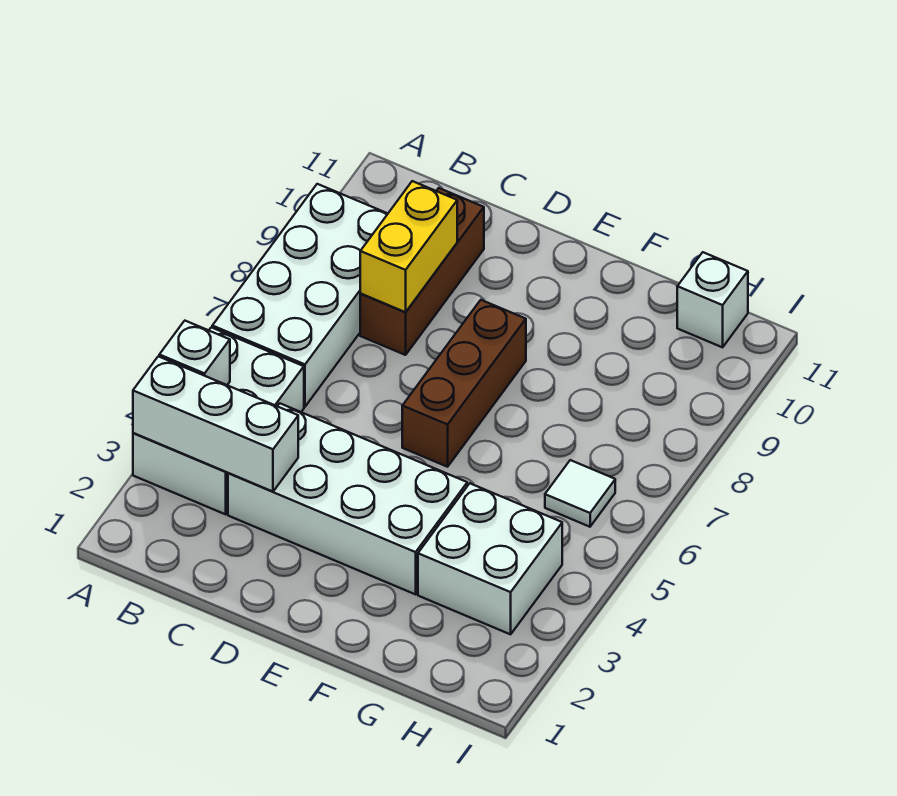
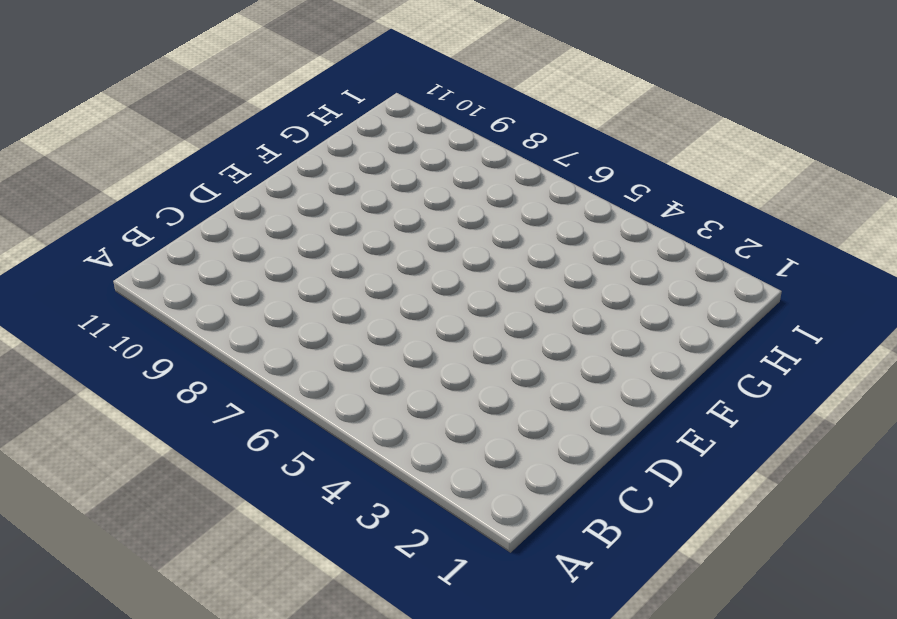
none -> white brick A3:B5 level 1
none -> white brick A6:B9 level 1

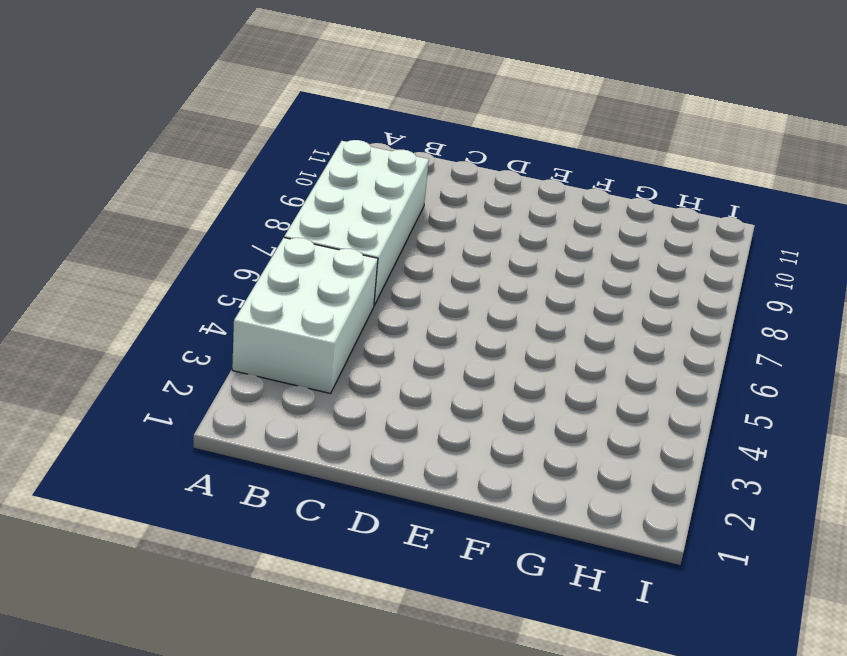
none -> white brick C3:F4 level 1
none -> brown brick C8:C10 level 1

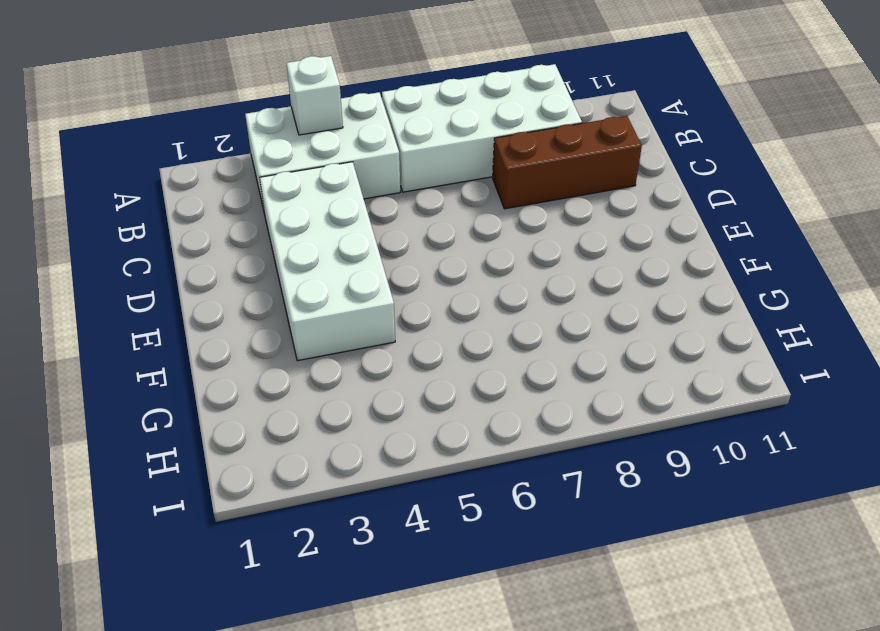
none -> brown brick E6:E8 level 1
none -> white brick G3:H4 level 1

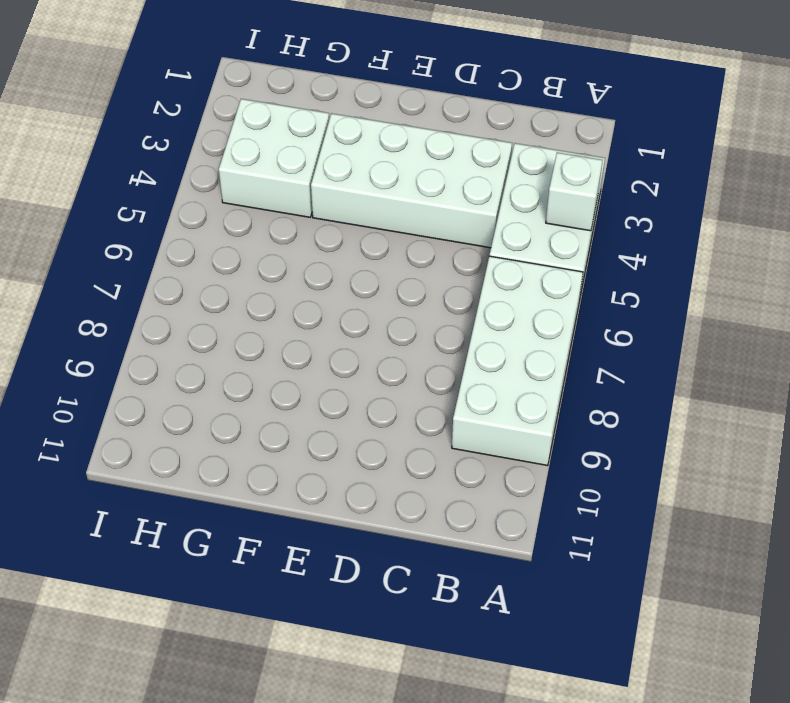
none -> brown brick C8:C10 level 1
none -> brown brick E6:E8 level 1

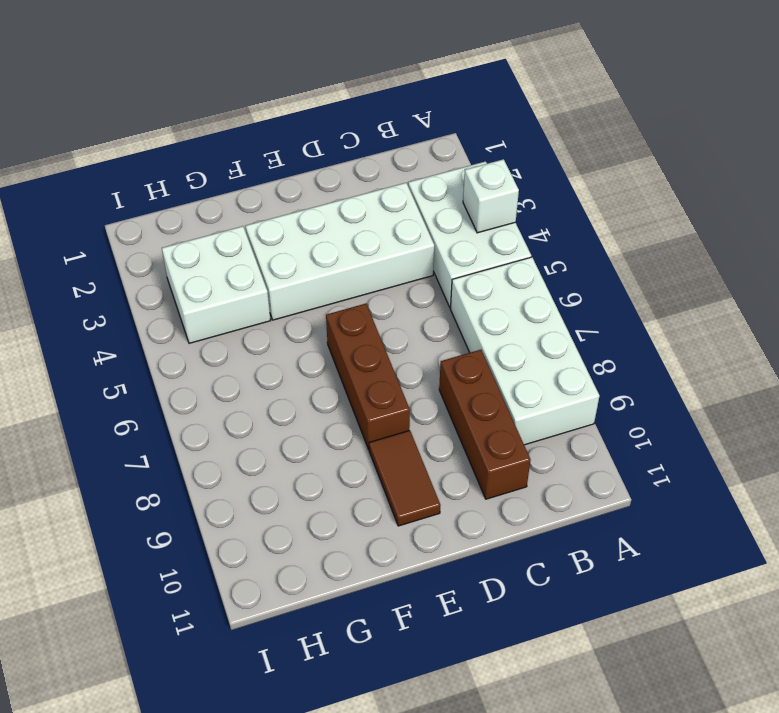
brown tile E9:E10 level 1 -> none
none -> white tile H6 level 1
none -> white brick H11 level 1

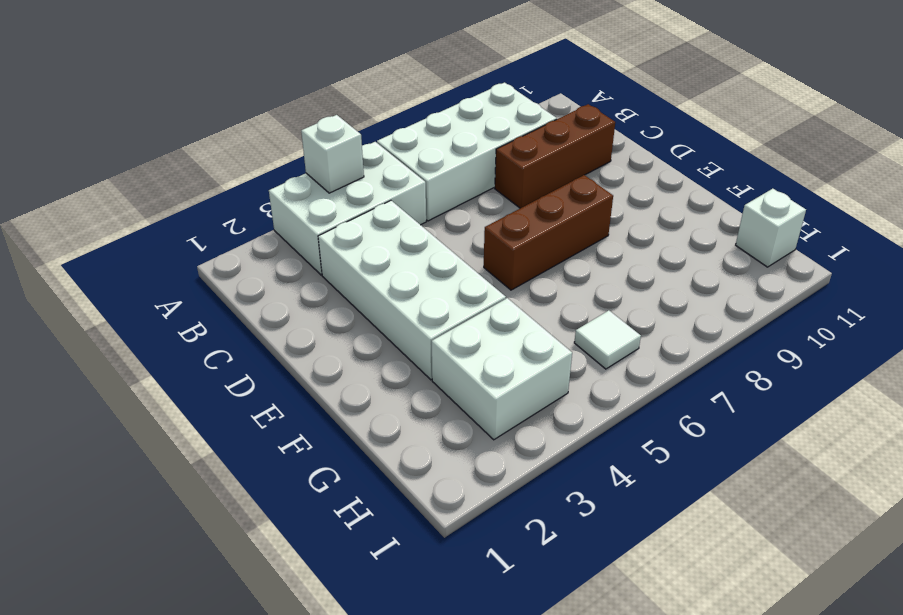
none -> white brick A3:C3 level 2
none -> yellow brick C8:C9 level 2

